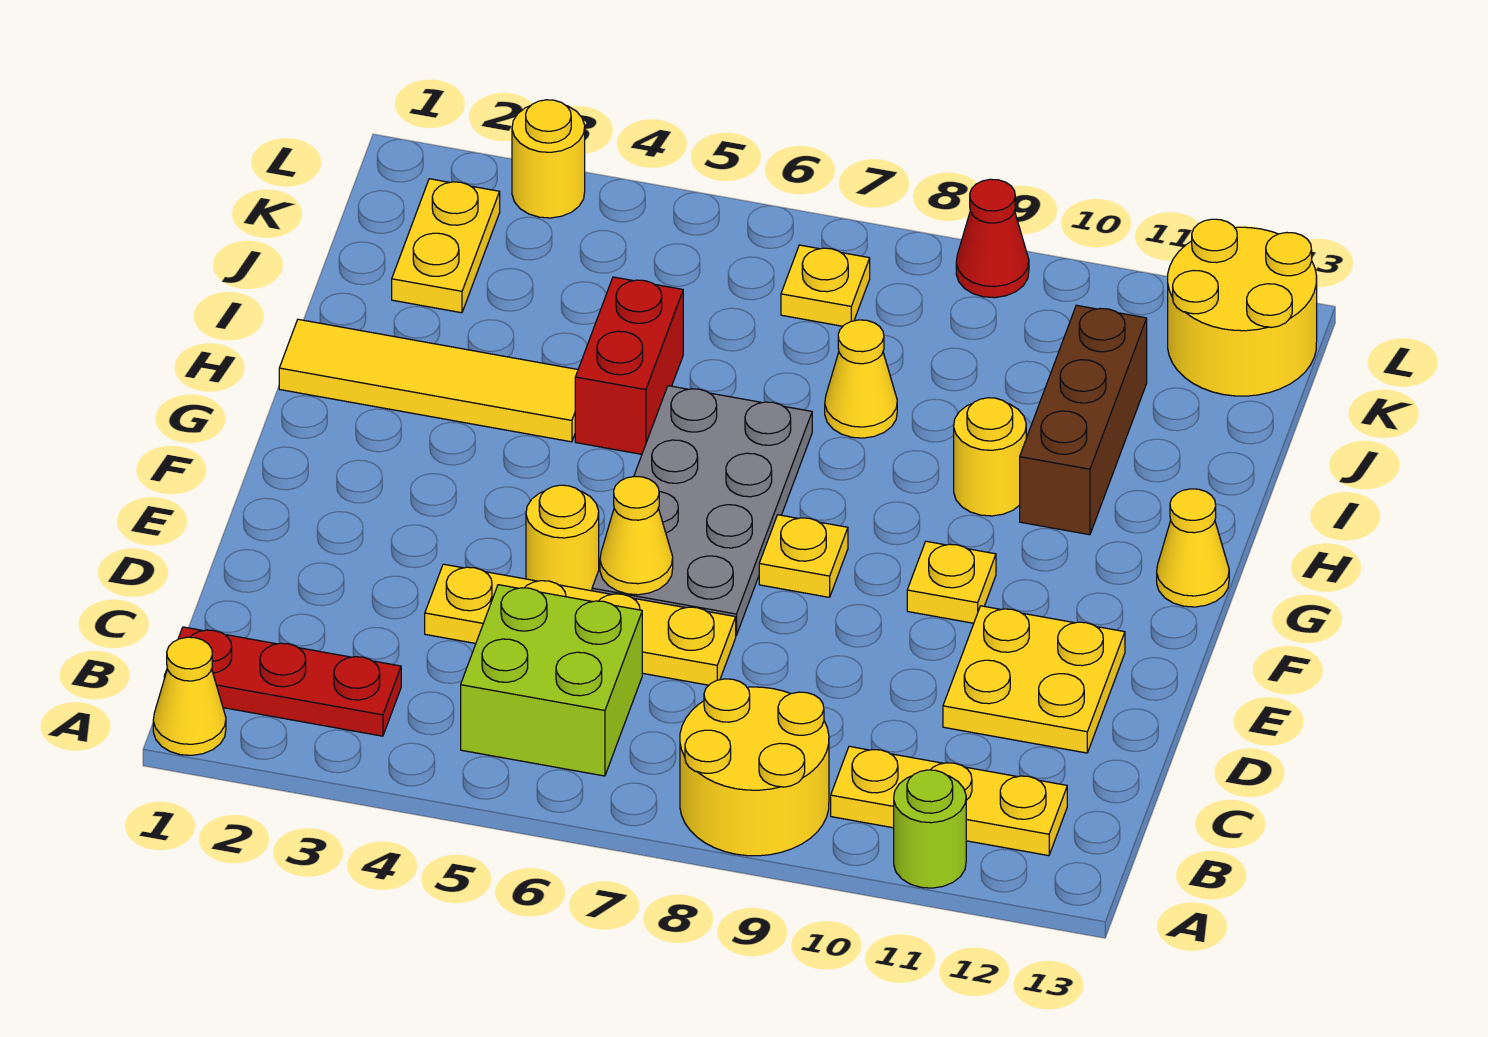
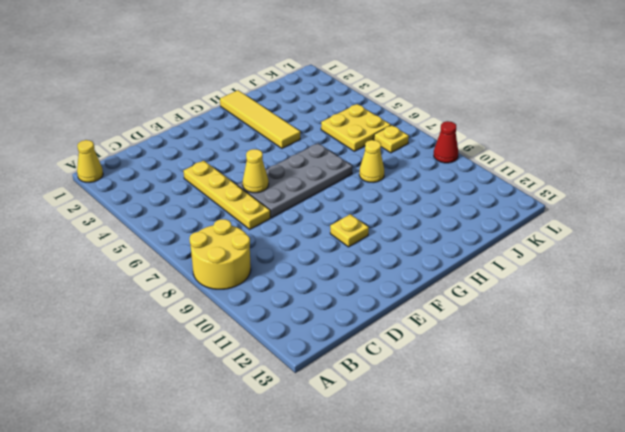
yellow plate J5:K6 level 1 -> yellow plate D11:E12 level 1
none -> lime round brick A11 level 1
none -> red plate B1:B3 level 1
none -> lime brick B5:C6 level 1

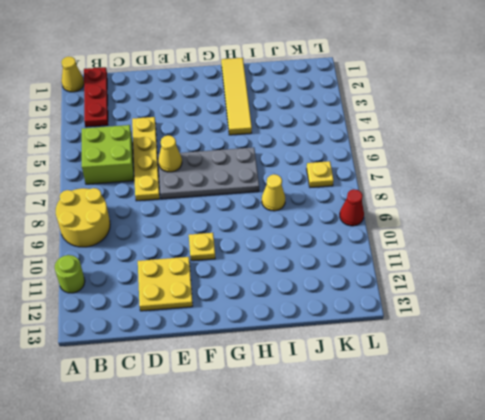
none -> yellow plate B10:B12 level 1
none -> yellow round brick E5 level 1
none -> yellow plate F8 level 1

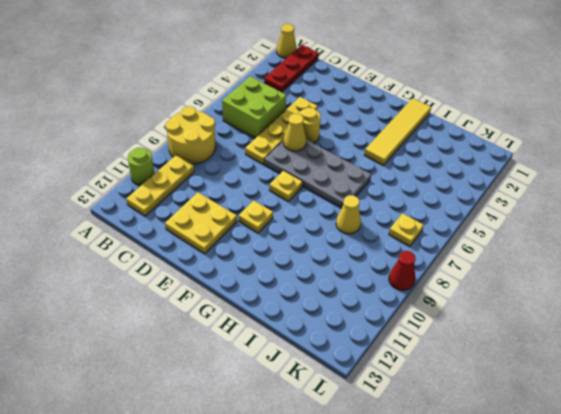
none -> yellow cone G13 level 1
none -> red brick H5:I5 level 1
none -> yellow round brick H10 level 1

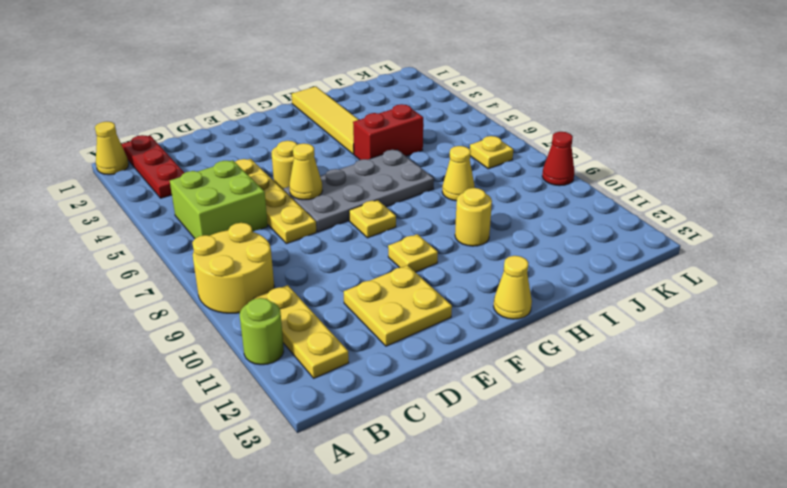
none -> brown brick H11:J11 level 1
none -> yellow plate J2:K2 level 1
none -> yellow round brick K12:L13 level 1

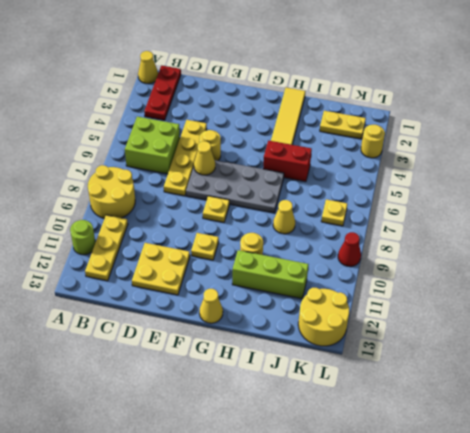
lime brick H11:J11 level 1 -> brown brick H11:J11 level 1

